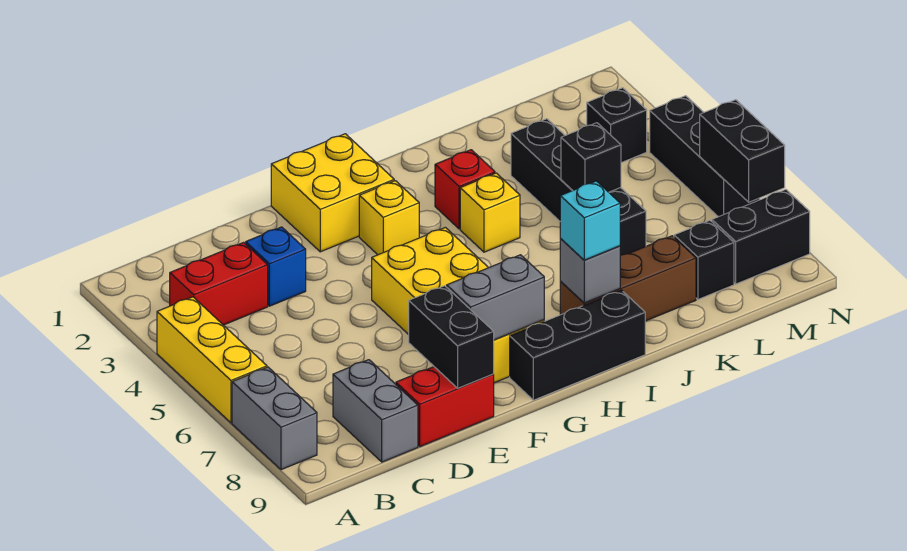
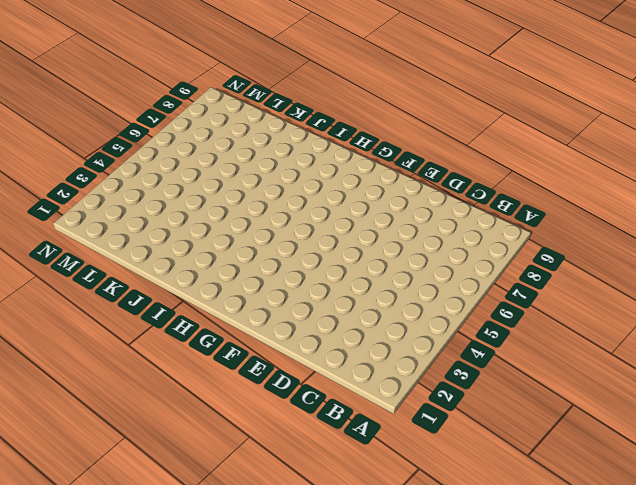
none -> yellow brick A4:A6 level 1
none -> grey brick A7:A8 level 1
none -> red brick B3:C3 level 1

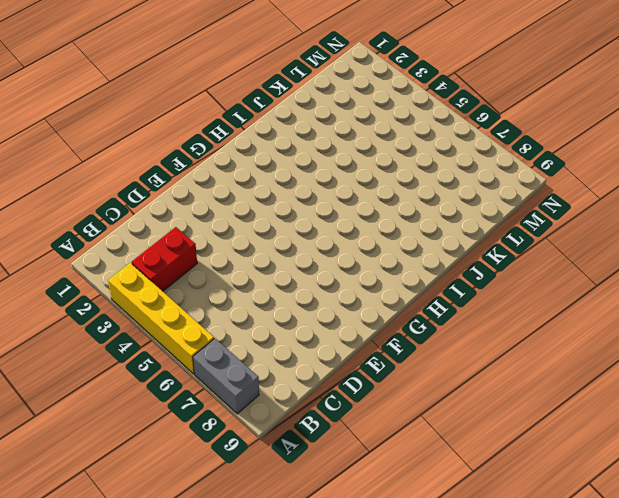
yellow brick A3:A6 level 1 -> yellow brick A4:A6 level 1
none -> grey brick C8:C9 level 1
none -> blue brick D3 level 1
none -> red brick D9:E9 level 1

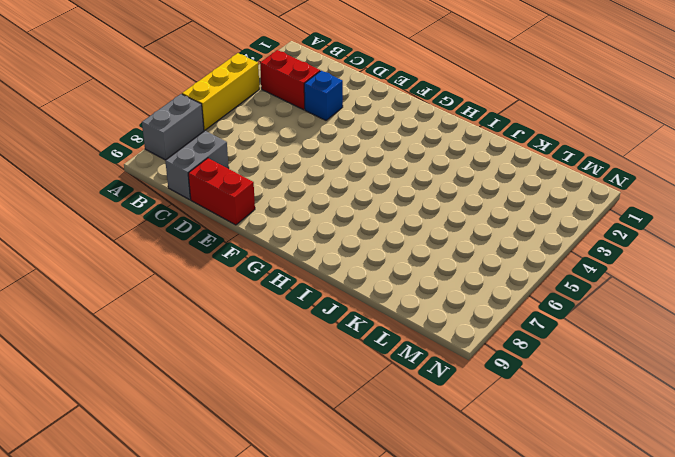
none -> yellow brick F1:G2 level 1
none -> yellow brick F5:G8 level 1
none -> yellow brick G3 level 1

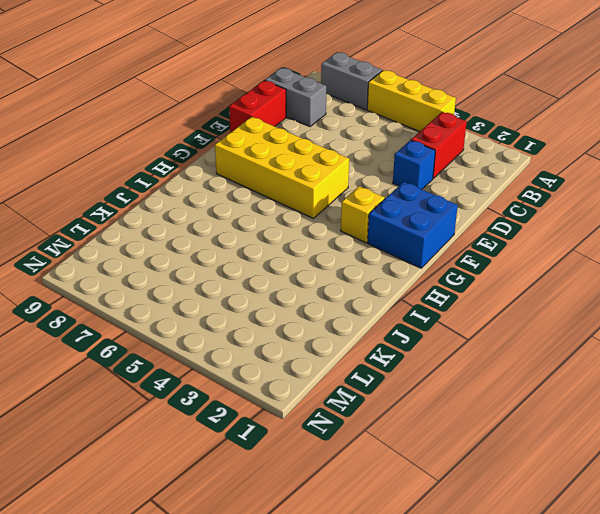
blue brick F1:G2 level 1 -> yellow brick F1:G2 level 1
none -> black brick G9:I9 level 1
none -> red brick I3 level 1
none -> yellow brick I4 level 1

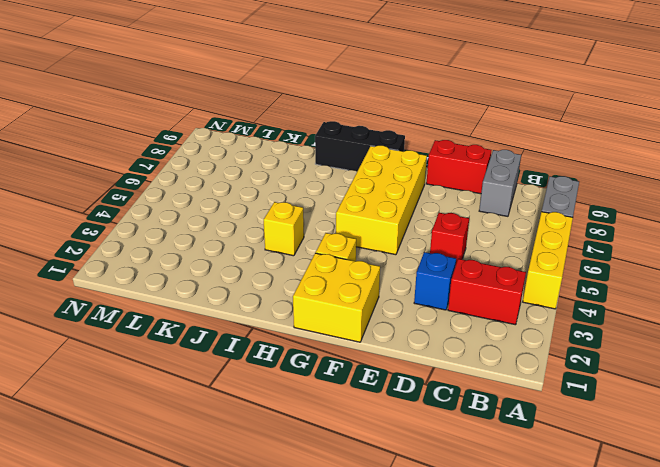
red brick D5 level 1 -> red brick I3 level 1
none -> brown brick I8:K8 level 1
none -> black brick K3:K6 level 1
none -> black brick L8 level 1

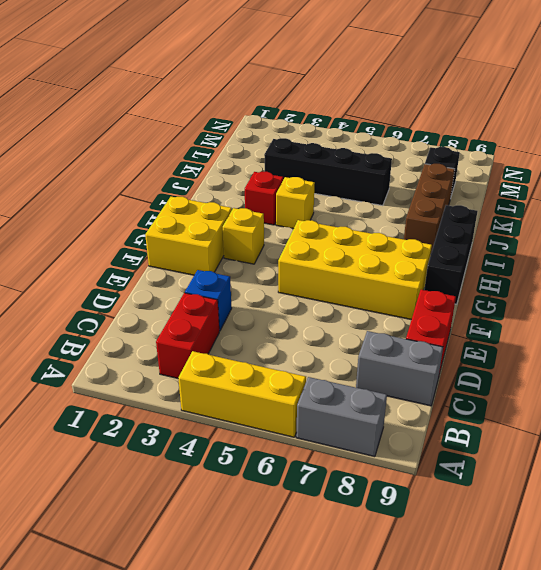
none -> black brick M3 level 1
none -> black brick M8:N8 level 1
none -> black brick N4:N6 level 1

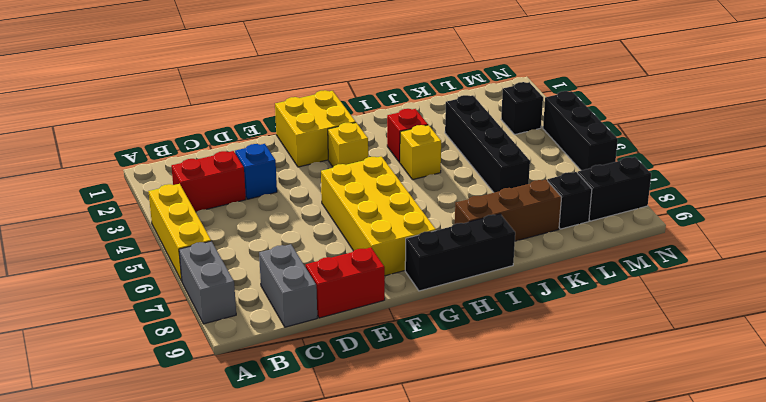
none -> black brick E8:E9 level 2
none -> grey brick F8:G8 level 2
none -> grey brick I8 level 2

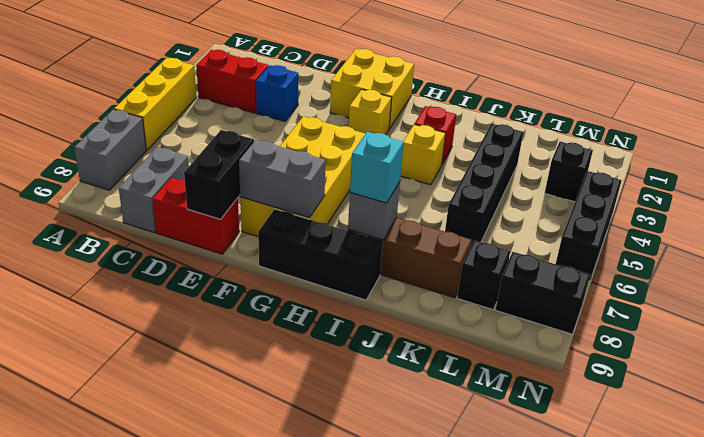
none -> black brick K5 level 2
none -> black brick N6:N7 level 2

